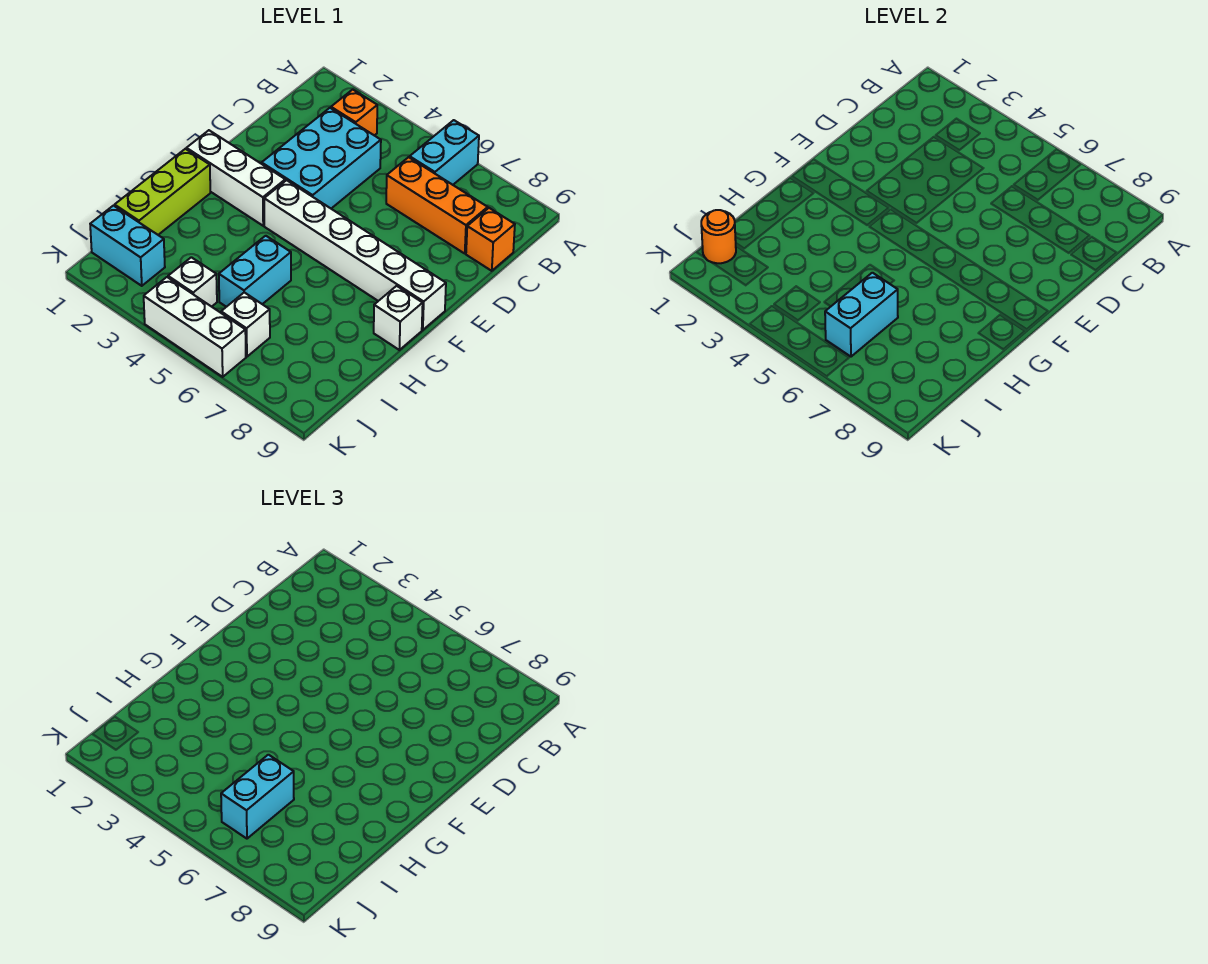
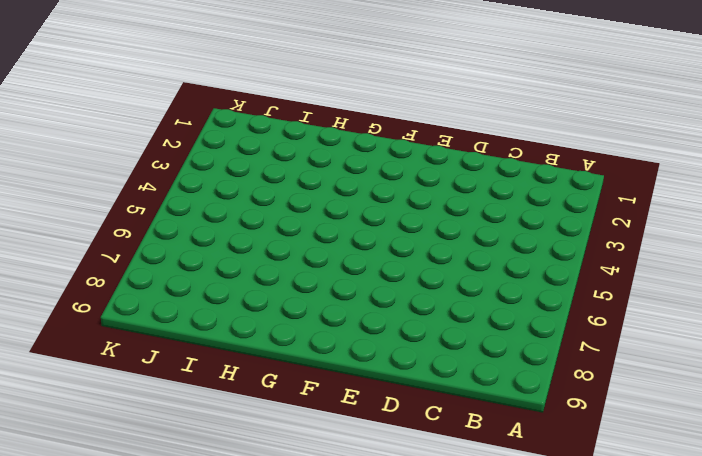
none -> cyan brick A6:B6 level 1
none -> orange brick B3 level 1
none -> cyan brick C3:E4 level 1

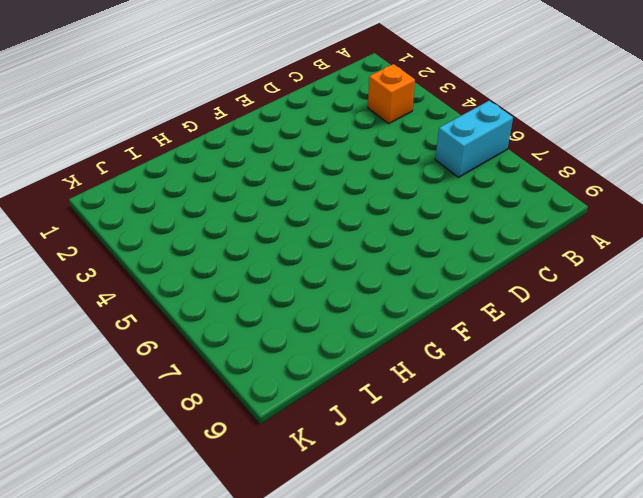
none -> cyan brick C3:E4 level 1
none -> orange brick C6:C8 level 1
none -> orange brick C9 level 1

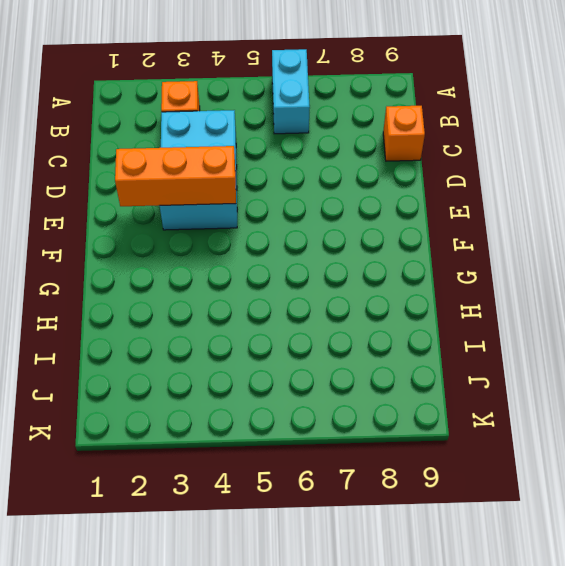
orange brick E2:E4 level 2 -> orange brick C6:C8 level 1
none -> white brick F1:F3 level 1
none -> white brick F4:F9 level 1
none -> lime brick G1:I1 level 1

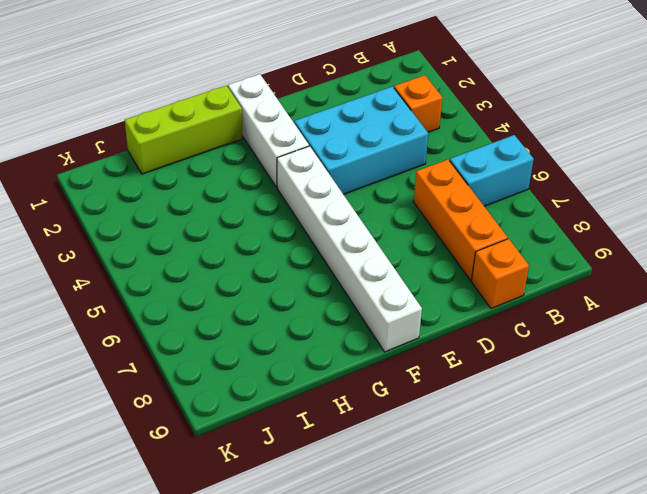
none -> white brick G9 level 1
none -> cyan brick H5:I5 level 1
none -> cyan brick J1:J2 level 1

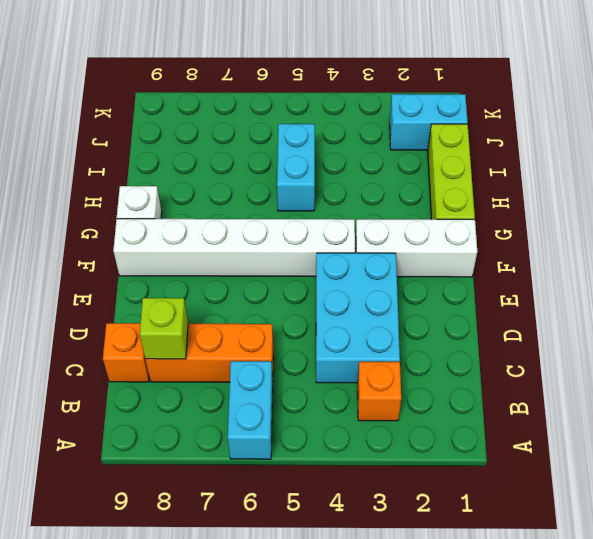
lime brick C8 level 2 -> none
none -> white brick J4 level 1
none -> white brick J6 level 1
none -> white brick K4:K6 level 1

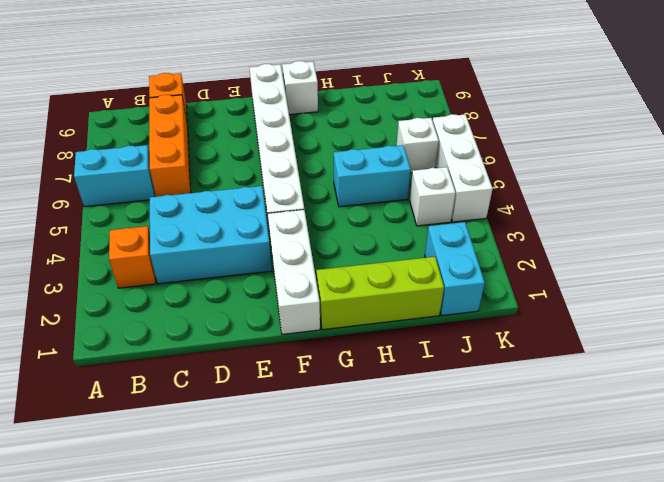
none -> cyan brick I6:J6 level 2
none -> orange round brick J1 level 2
none -> cyan brick I6:J6 level 3

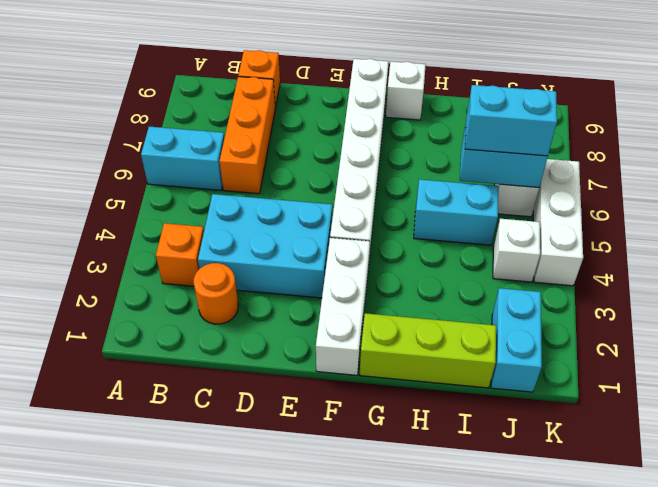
orange round brick C2 level 1 -> orange round brick J1 level 2

